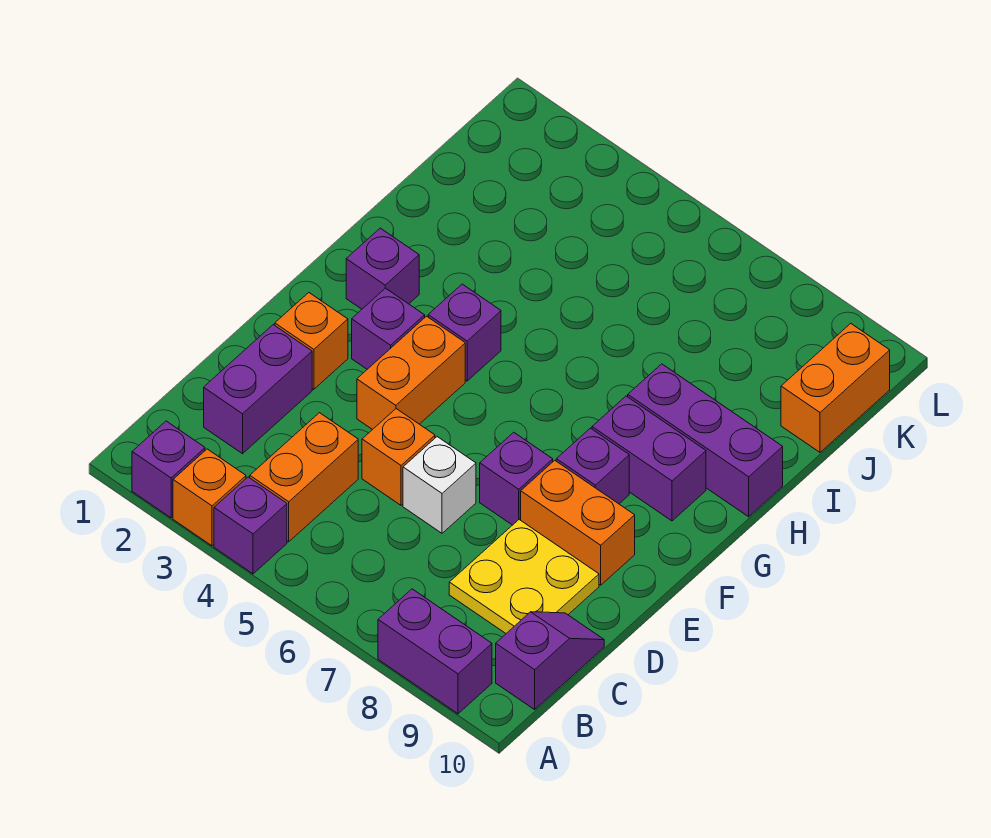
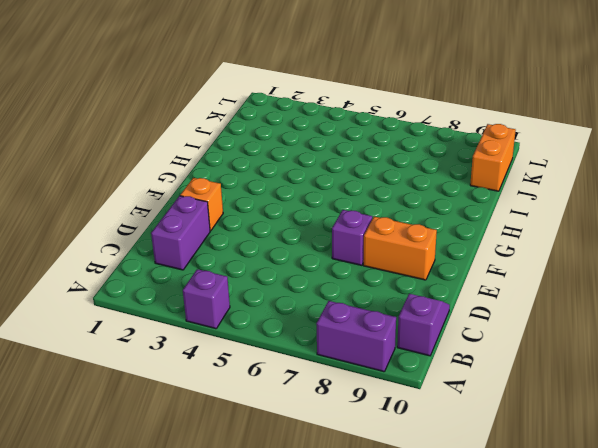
none -> purple brick A2 level 1
none -> orange brick A3 level 1
none -> orange brick B4:C4 level 1

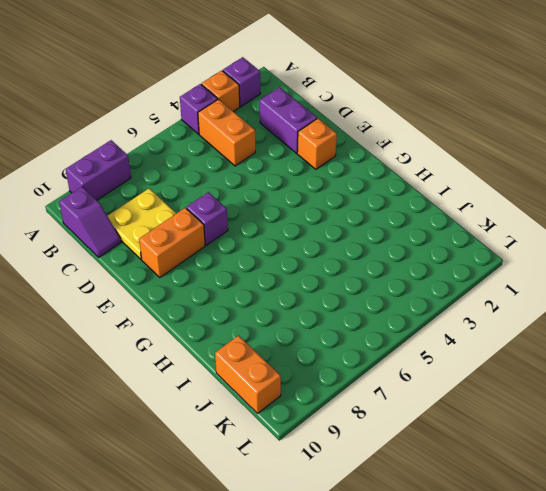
none -> orange brick D5 level 1
none -> white brick D6 level 1
none -> orange brick E4:F4 level 1

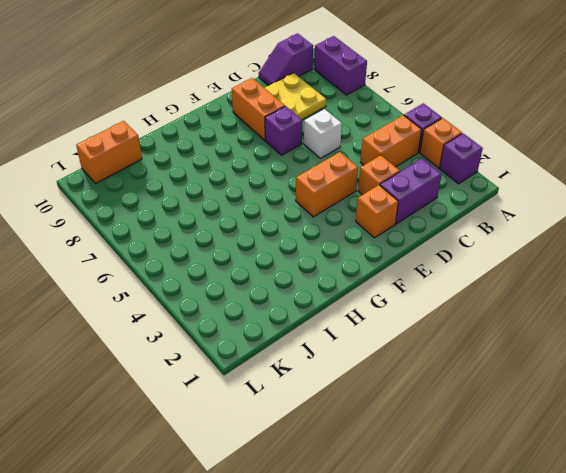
orange brick D3 level 1 -> orange brick D5 level 1
none -> purple brick F3 level 1
none -> purple brick F8 level 1
none -> purple brick G2 level 1

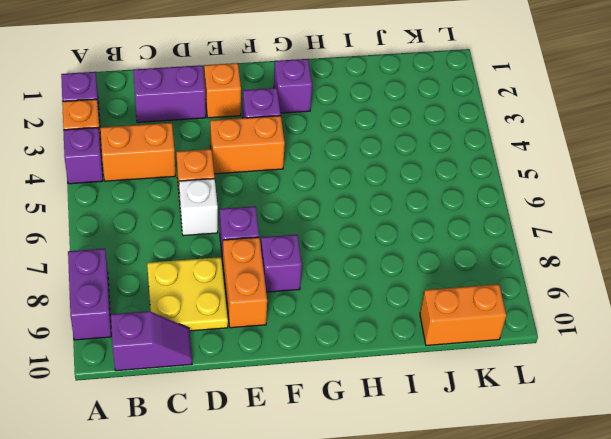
none -> purple brick G4 level 1
none -> purple brick G8:G9 level 1
none -> purple brick H8:H10 level 1

